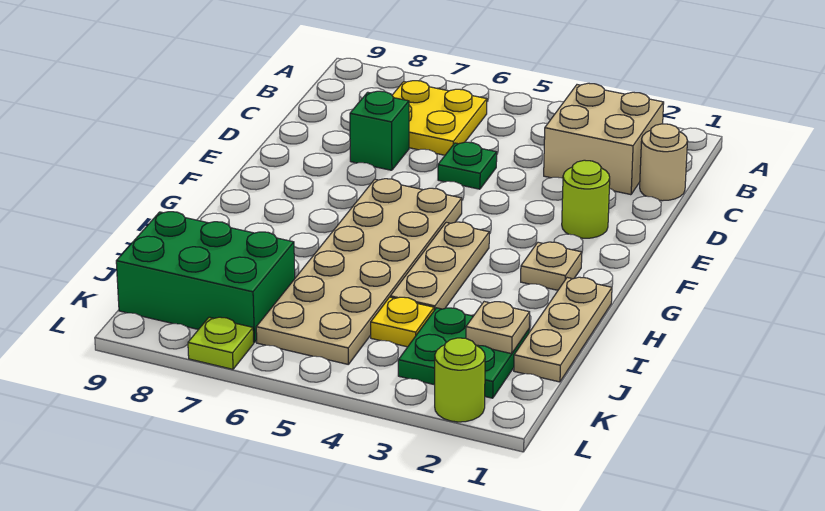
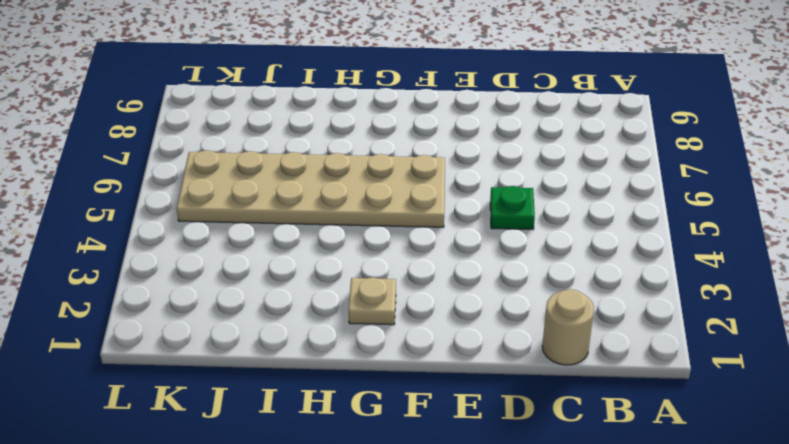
none -> tan brick B2:C3 level 1
none -> yellow plate B6:C7 level 1
none -> green brick D7 level 1

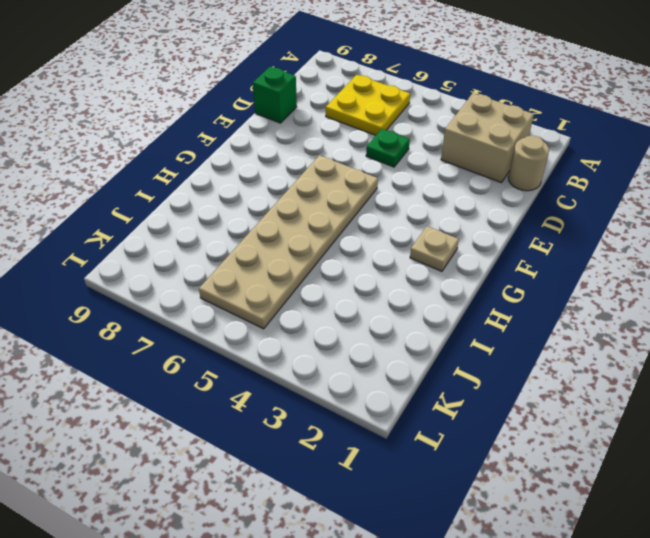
green brick D9 level 1 -> green brick D7 level 1
none -> lime round brick E2 level 1
none -> tan plate G4:I4 level 1
none -> tan plate H1:J1 level 1

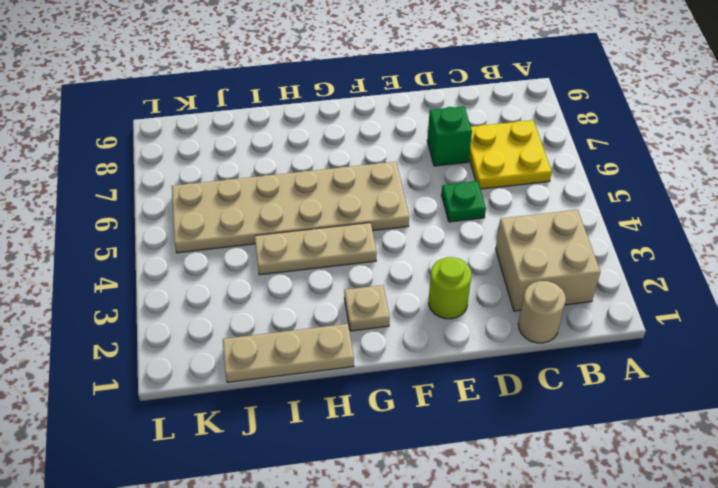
none -> green plate J2:K3 level 1
none -> yellow plate J4 level 1
none -> green brick J7:K9 level 1

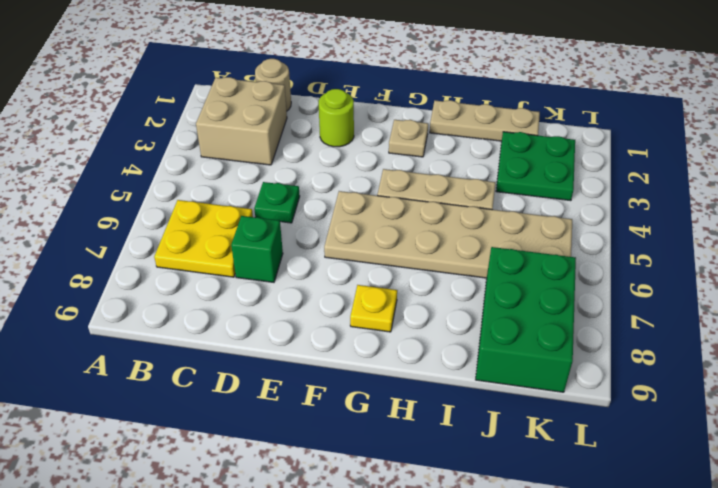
yellow plate G8 level 1 -> yellow plate J4 level 1
none -> lime round brick L2 level 1
none -> lime plate L7 level 1
none -> tan plate J2 level 2

